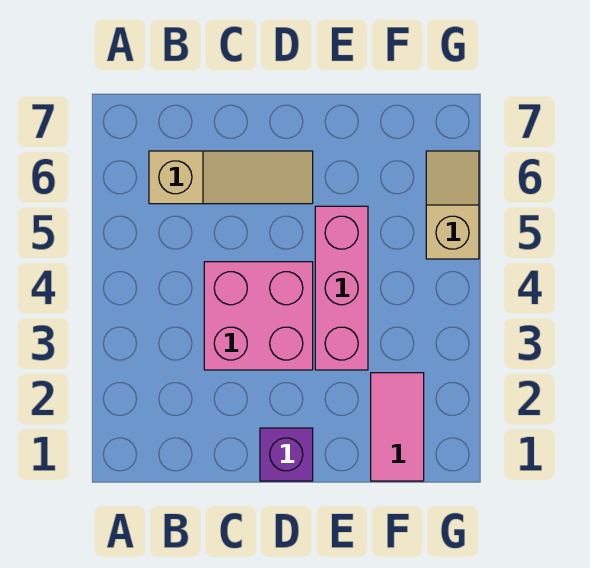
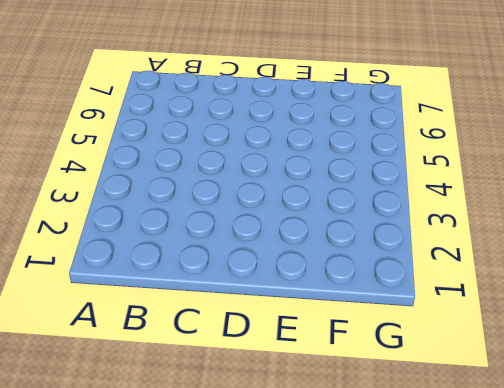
none -> tan slope B6:D6 level 1 top B
none -> pink brick C3:D4 level 1

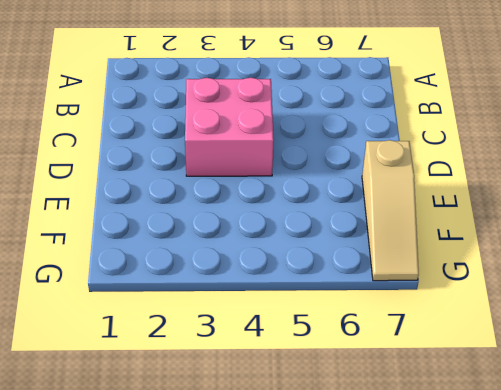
tan slope E7:G7 level 1 top E -> tan slope B6:D6 level 1 top B
none -> purple brick D1 level 1
none -> pink brick E3:E5 level 1

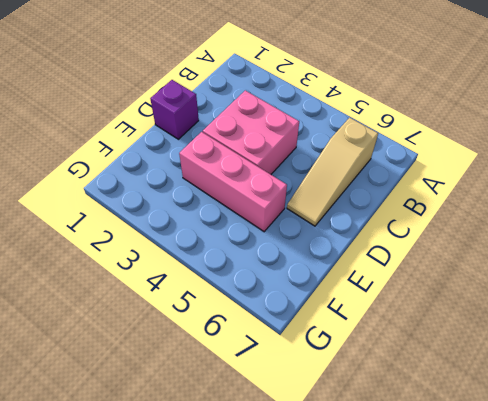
none -> pink tile F1:F2 level 1
none -> tan slope G5:G6 level 1 top 5

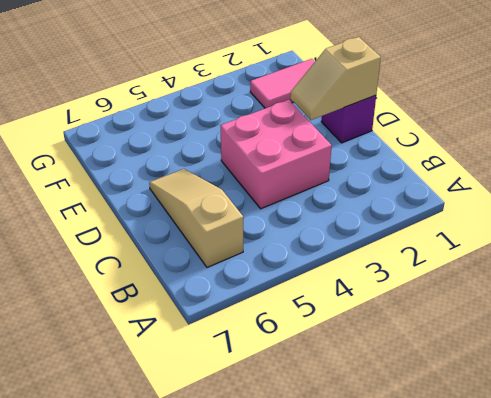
tan slope D1:D2 level 2 top 1 -> tan slope G5:G6 level 1 top 5
none -> pink brick E3:E5 level 1

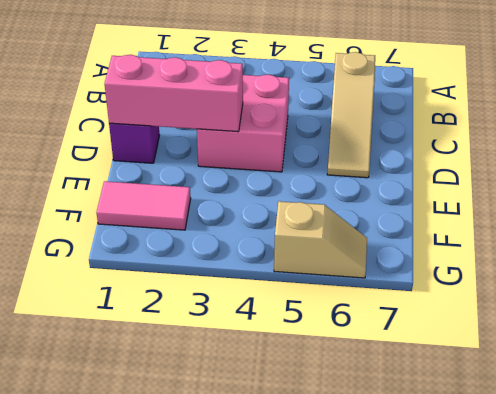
pink brick D1:D3 level 2 -> pink brick E3:E5 level 1

